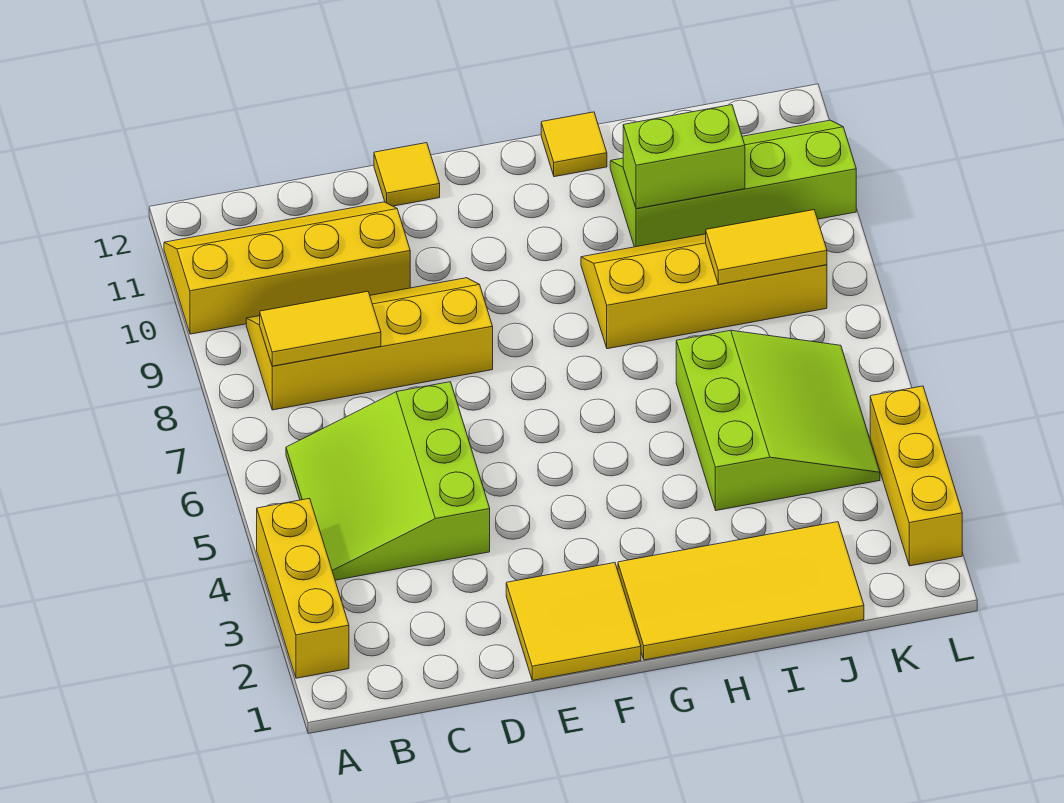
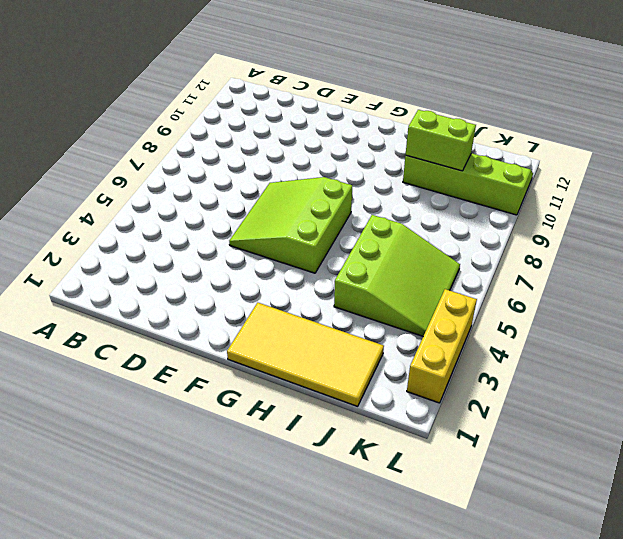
lime slope E5:G7 level 1 top G -> lime slope B4:D6 level 1 top D
none -> yellow brick A2:A4 level 1
none -> yellow slope A10:D11 level 1 top 10
none -> yellow slope B8:E9 level 1 top 8

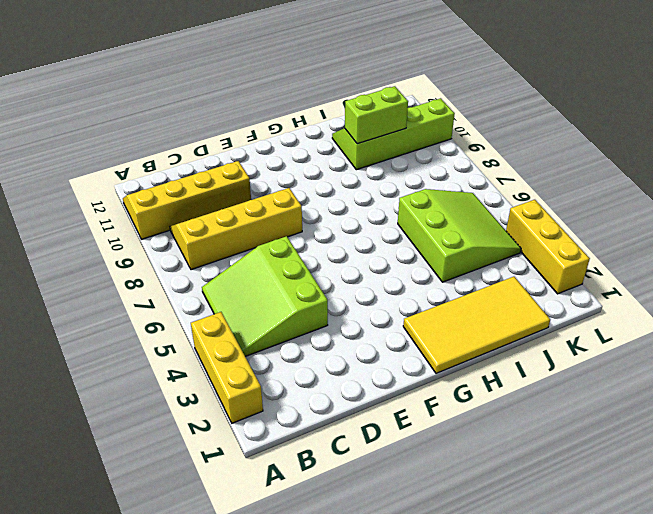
none -> yellow tile E1:F2 level 1
none -> yellow tile E12 level 1
none -> yellow slope H8:K9 level 1 top 8

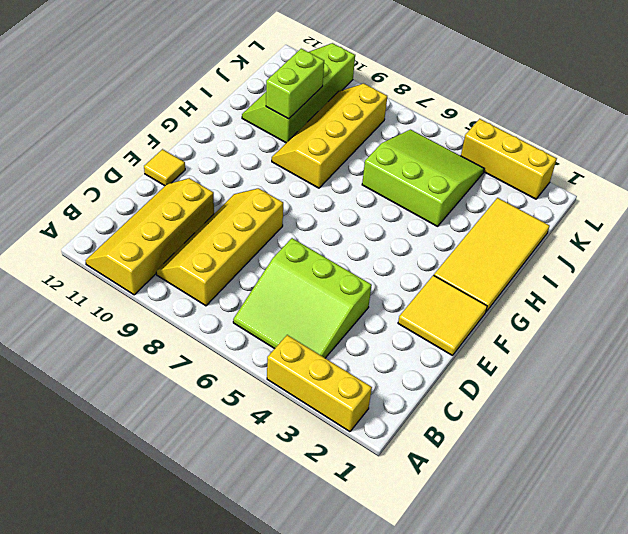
none -> yellow tile H12 level 1
none -> yellow tile B8:C8 level 2
none -> yellow tile J8:K8 level 2

